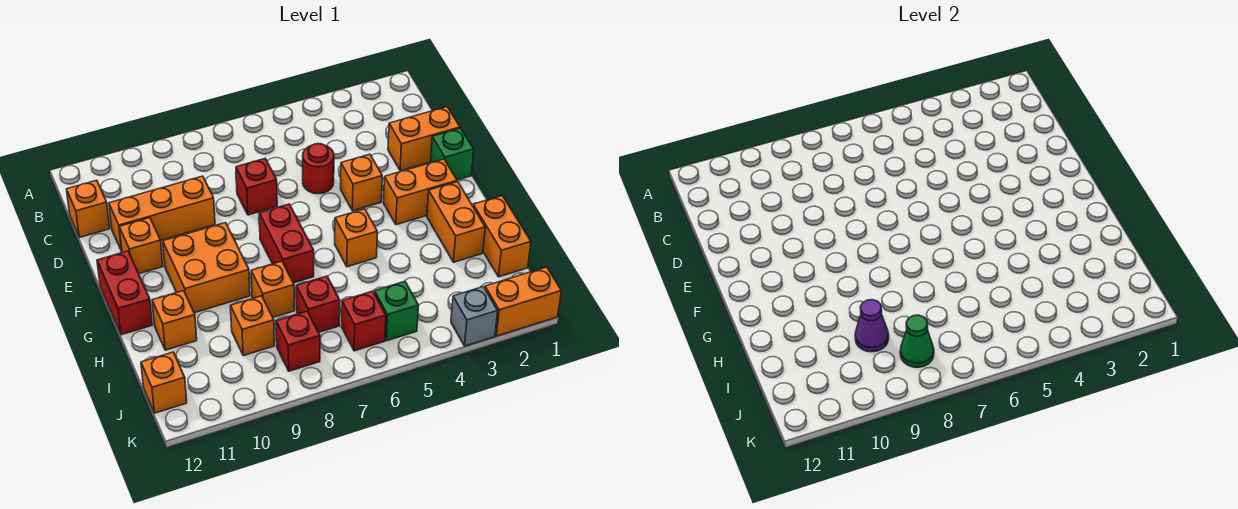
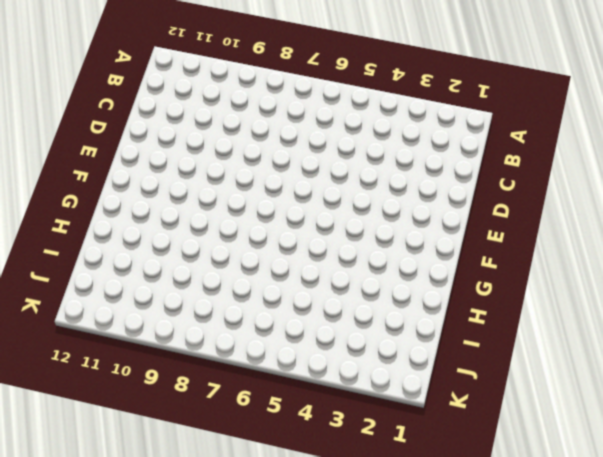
none -> orange brick C12 level 1
none -> orange brick D1:D2 level 1
none -> red round brick D5 level 1

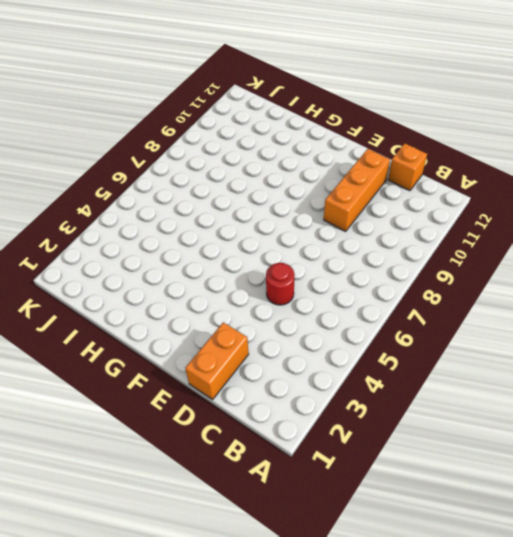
none -> red brick D7 level 1
none -> green brick E1 level 1
none -> orange brick E4 level 1

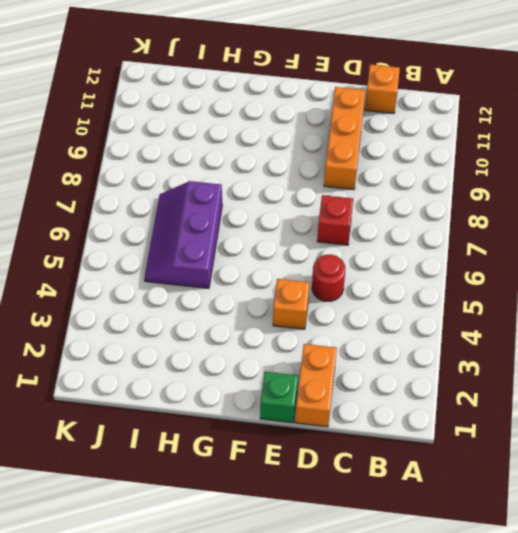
purple slope H5:I7 level 1 top H -> red brick I7 level 1
none -> orange brick E11 level 1
none -> orange brick F2:F3 level 1
none -> red brick F7:G7 level 1

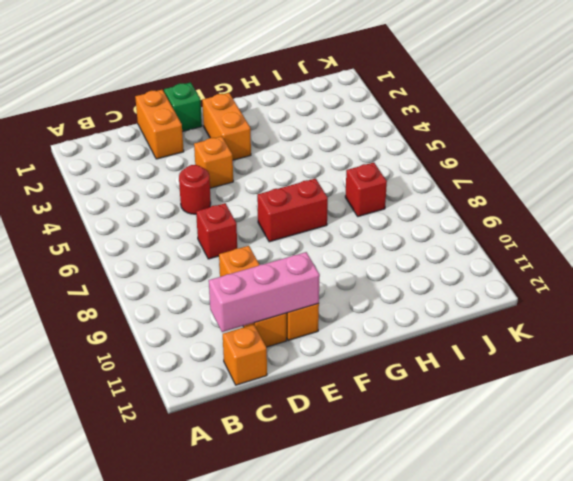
pink brick C11:E11 level 2 -> none
none -> orange brick F9:G10 level 1
none -> red brick F12:G12 level 1
none -> orange brick G2:H2 level 1

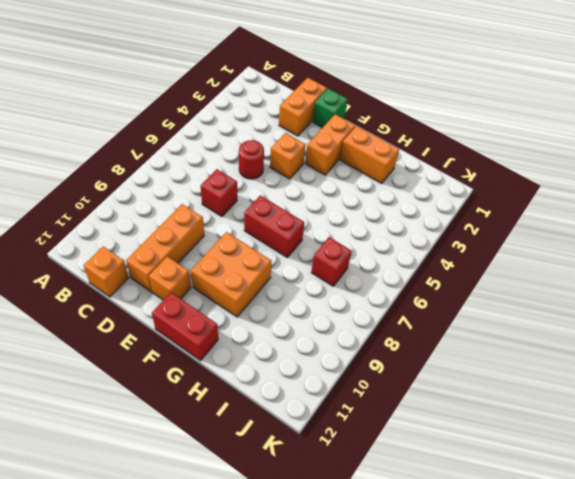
none -> orange brick G5 level 1
none -> orange brick H1:I1 level 1
none -> orange brick H8 level 1

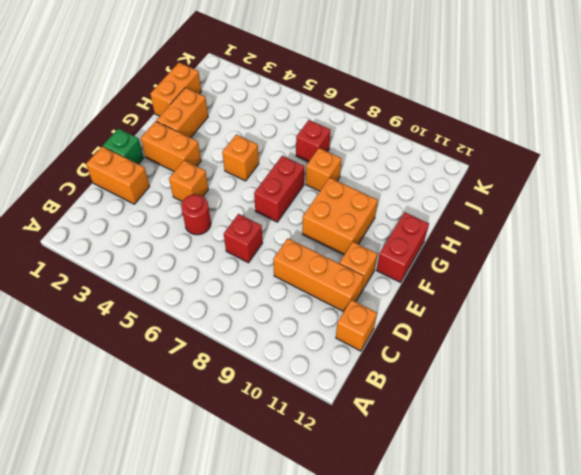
none -> orange brick H11 level 1
none -> orange brick I9 level 1
none -> green brick J5 level 1

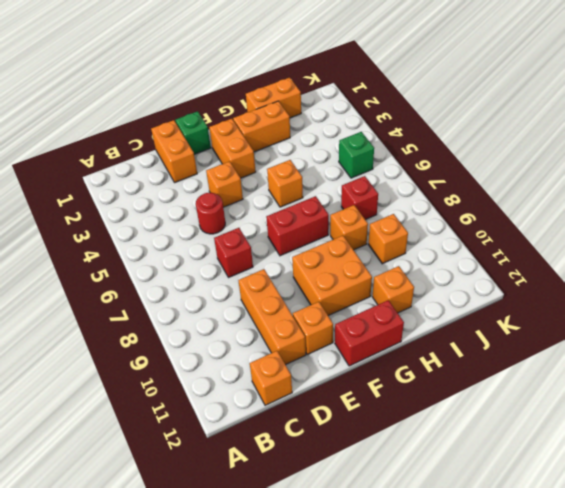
none -> red brick J6 level 1
none -> red brick J8 level 1
none -> orange brick J12 level 1

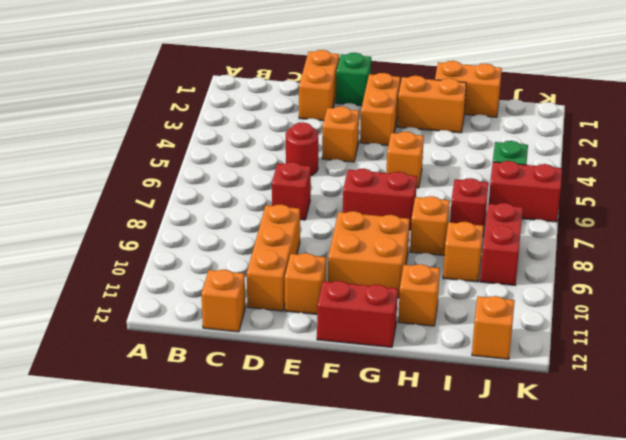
red brick J6:K6 level 1 -> red brick J6 level 1
red brick J8:J9 level 1 -> red brick J8 level 1
none -> orange brick K1:K2 level 1
none -> grey brick K3 level 1
none -> purple cone I9 level 2

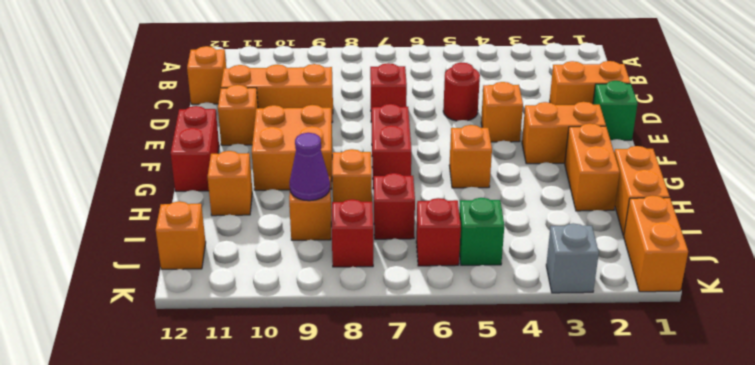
orange brick J1:K1 level 1 -> orange brick K1:K2 level 1
none -> green cone J8 level 2

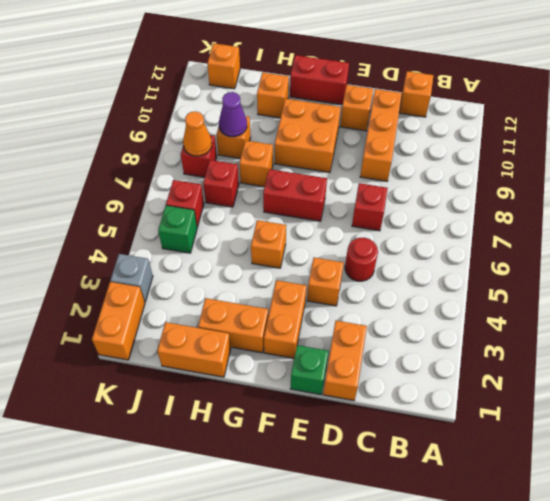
orange cone J8 level 2 -> green cone J8 level 2

